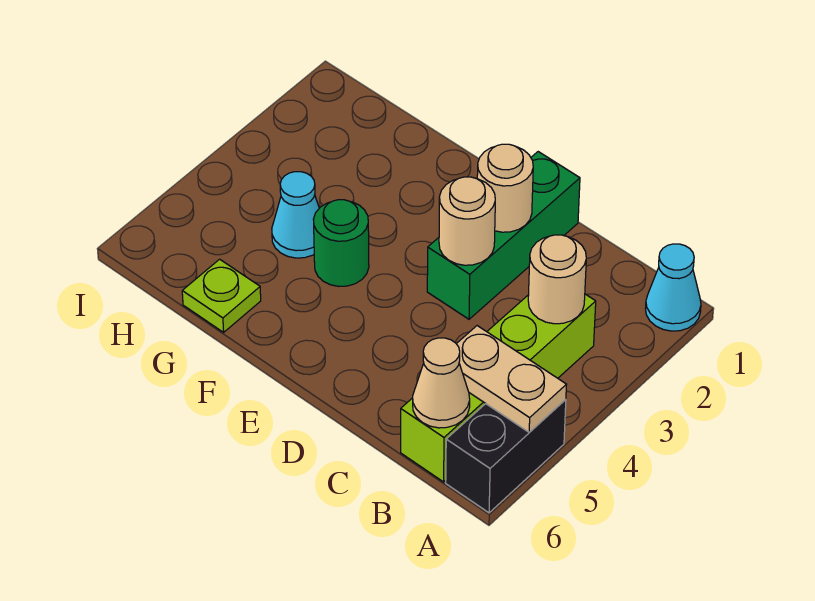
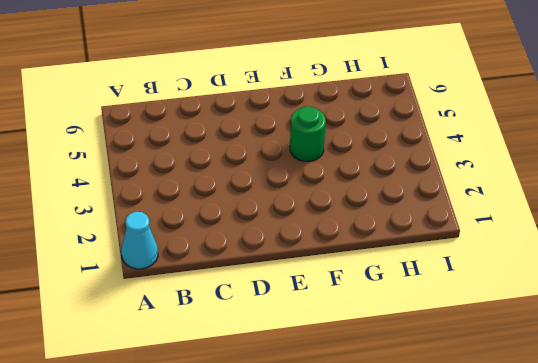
none -> black brick A5:A6 level 1
none -> lime brick B3:B6 level 1
none -> green brick D1:D3 level 1

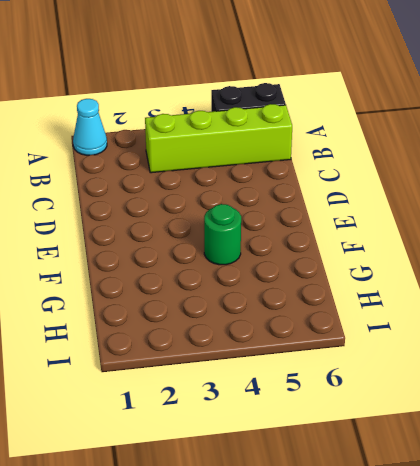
none -> green brick D1:D3 level 1
none -> cyan cone G4 level 1
none -> lime plate G6 level 1

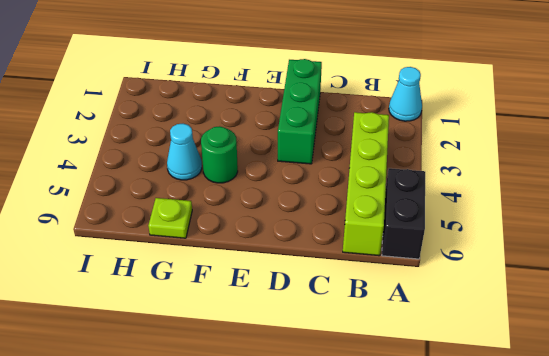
none -> tan plate A5:B5 level 2
none -> tan round brick B3 level 2
none -> tan cone B6 level 2

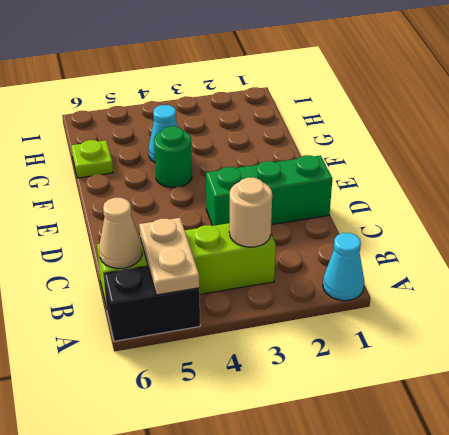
none -> tan round brick D2 level 2
none -> tan round brick D3 level 2

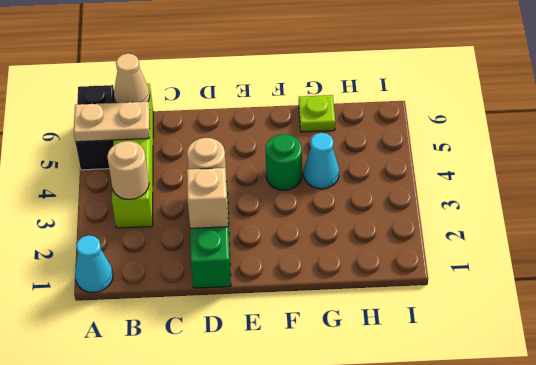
tan brick D2 level 2 -> tan round brick D2 level 2

